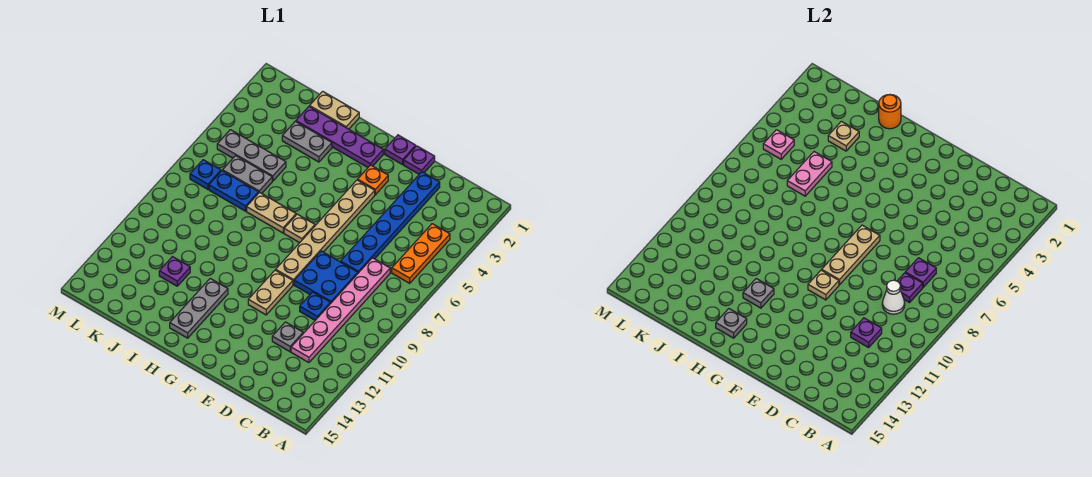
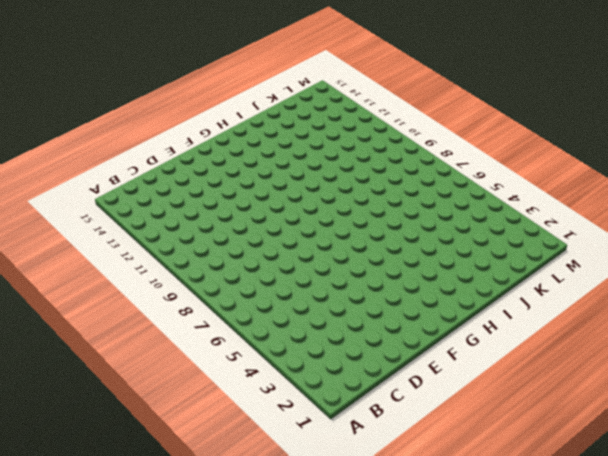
none -> orange plate B4:B6 level 1
none -> pink plate C7:C12 level 1
none -> blue plate D2:D7 level 1
none -> blue plate D8:E9 level 1

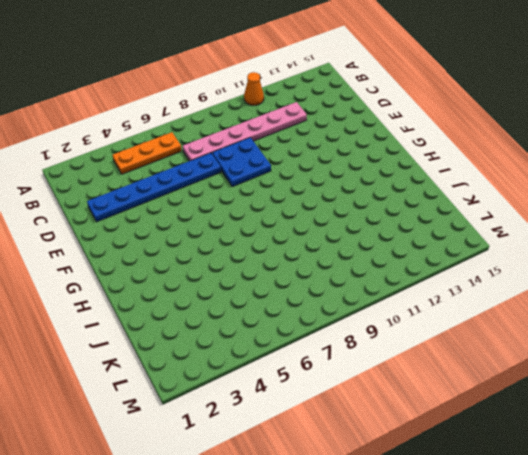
orange cone A11 level 1 -> none
none -> blue plate D10 level 1
none -> grey plate D12 level 1
none -> purple plate E1 level 1
none -> purple plate F1 level 1

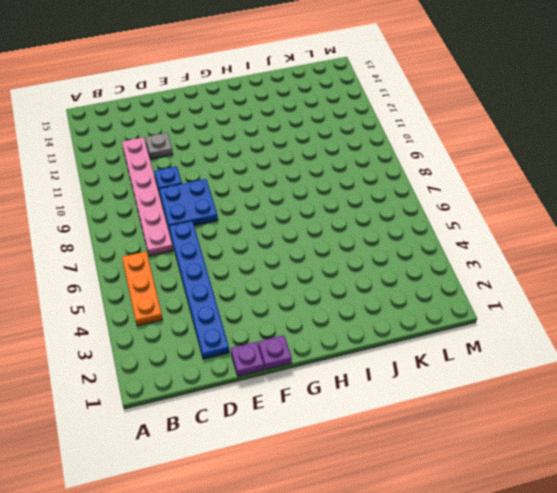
none -> orange plate F3 level 1
none -> tan plate F4:F9 level 1
none -> tan plate F10:F11 level 1
none -> purple plate G2:J2 level 1

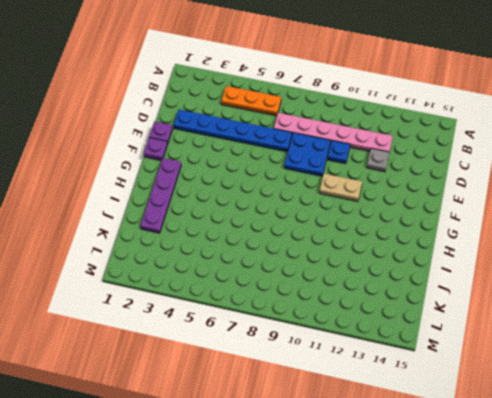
none -> orange plate F3 level 1
none -> tan plate F4:F9 level 1
none -> tan plate G7 level 1
none -> tan plate H7:I7 level 1

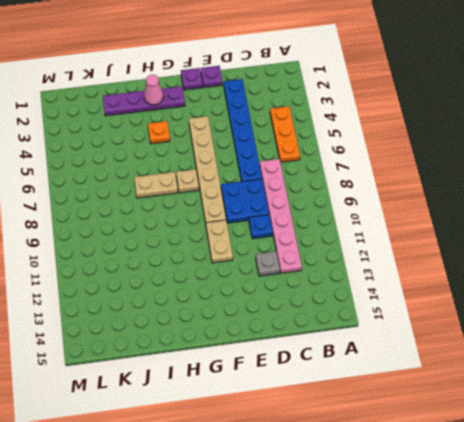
pink cone H2 level 2 -> none
orange plate H4 level 1 -> orange plate F3 level 1
none -> grey plate H12:H14 level 1
none -> tan plate I1:J1 level 1
none -> grey plate I3:J3 level 1
none -> grey plate J5:L5 level 1

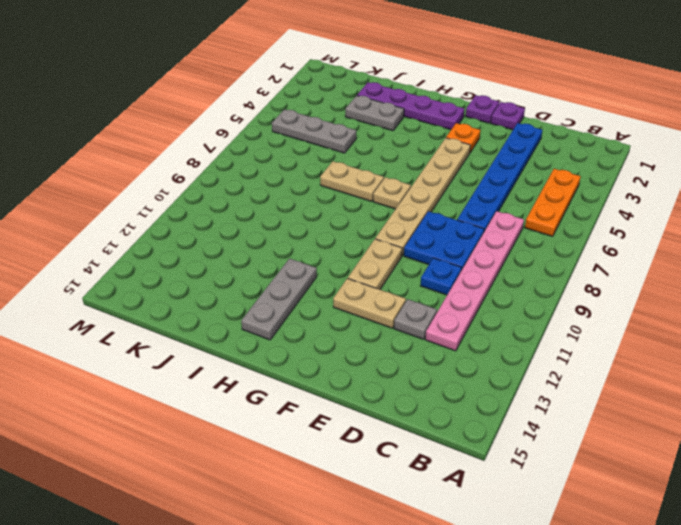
tan plate E12:F12 level 1 -> tan plate I1:J1 level 1
none -> grey plate J6:K6 level 1
none -> blue plate J7:K7 level 1
none -> purple plate J12 level 1
none -> blue plate L7 level 1

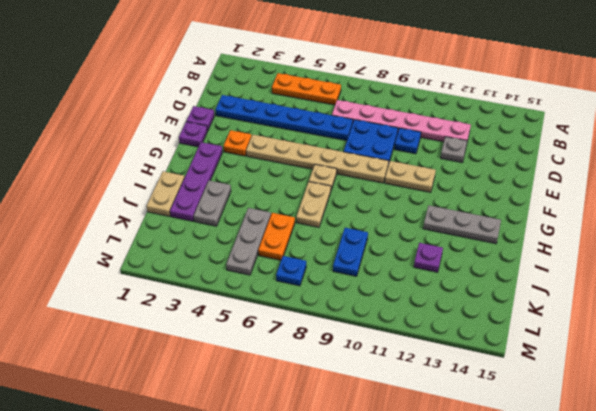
orange plate J6:K6 level 1 -> grey plate J6:K6 level 1
blue plate J9:K9 level 1 -> blue plate J7:K7 level 1
none -> purple plate C7 level 2
none -> purple plate C8 level 2
none -> white cone C9 level 2
none -> purple plate C11 level 2

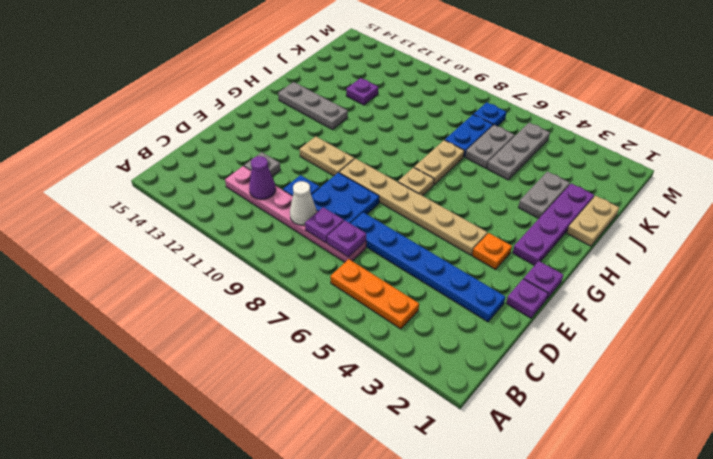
purple cone C11 level 2 -> purple plate C11 level 2
none -> tan plate F7:F9 level 2
none -> tan plate F10 level 2
none -> grey plate H12 level 2
none -> grey plate H14 level 2

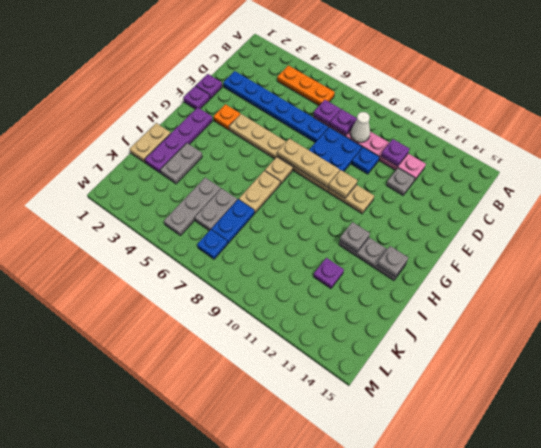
none -> orange round brick I1 level 2
none -> tan plate J3 level 2
none -> pink plate J5:J6 level 2
none -> pink plate L5 level 2

